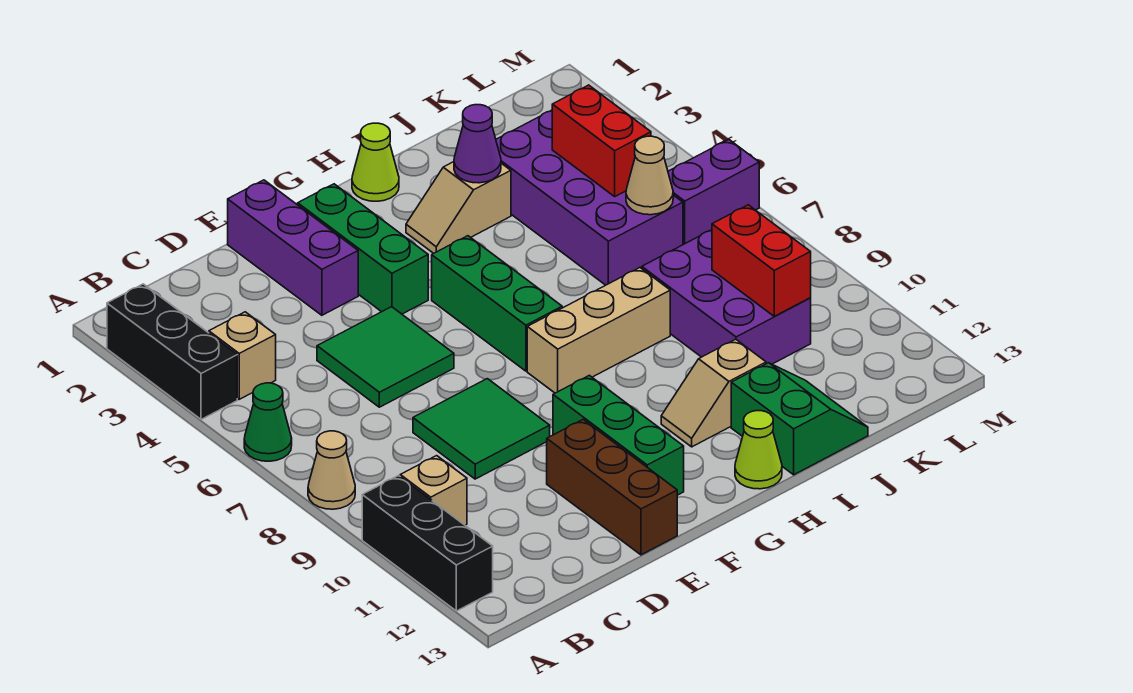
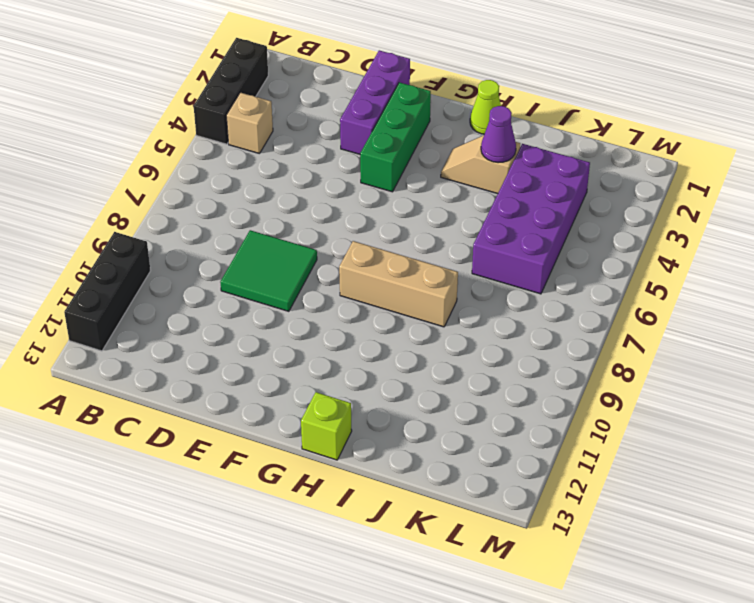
lime brick H13 level 1 -> lime cone H13 level 1
none -> green cone A6 level 1
none -> tan cone A8 level 1
none -> tan brick B10 level 1

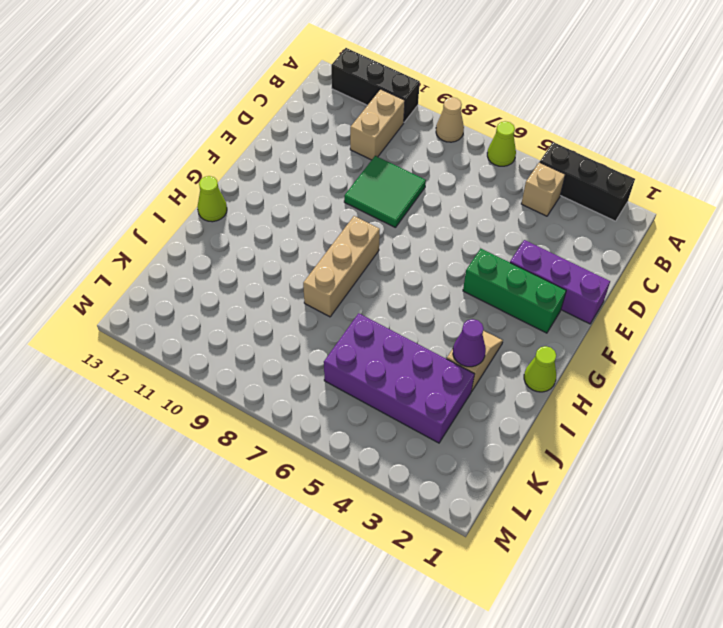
lime cone A6 level 1 -> green cone A6 level 1
tan brick B10:C10 level 1 -> tan brick B10 level 1
none -> green tile D5:E6 level 1
none -> brown brick E11:E13 level 1
none -> green brick F10:F12 level 1

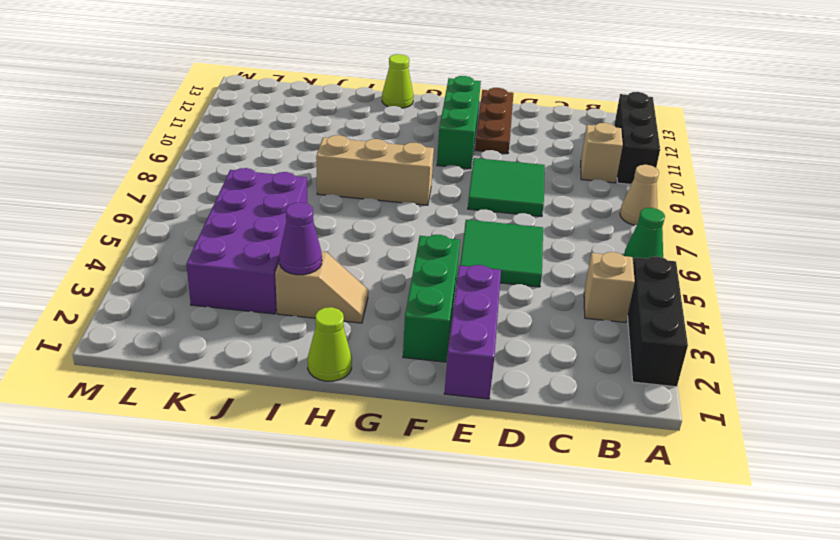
brown plate E11:E13 level 1 -> brown brick E11:E13 level 1
none -> green brick G5:G7 level 1
none -> tan slope H11:I11 level 1 top I
none -> green slope I12:J13 level 1 top I

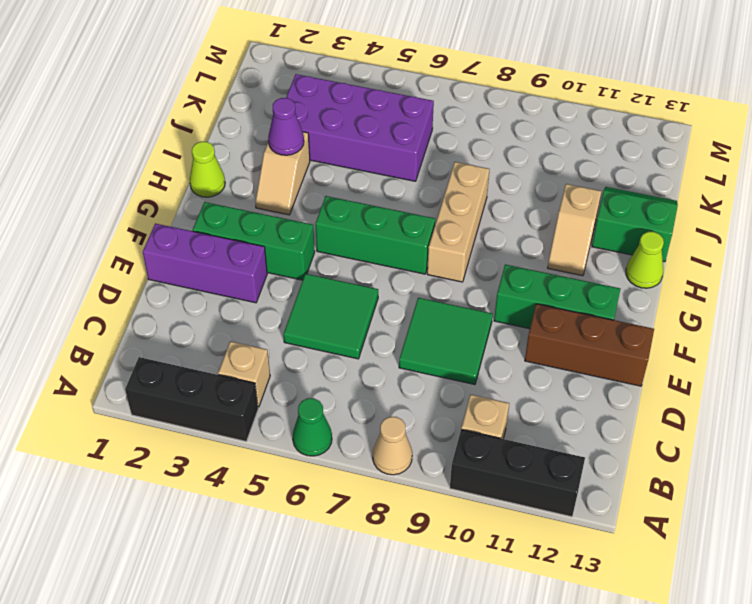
none -> purple brick J8:K10 level 1
none -> purple brick L6:M6 level 1
none -> red brick K4:K5 level 2

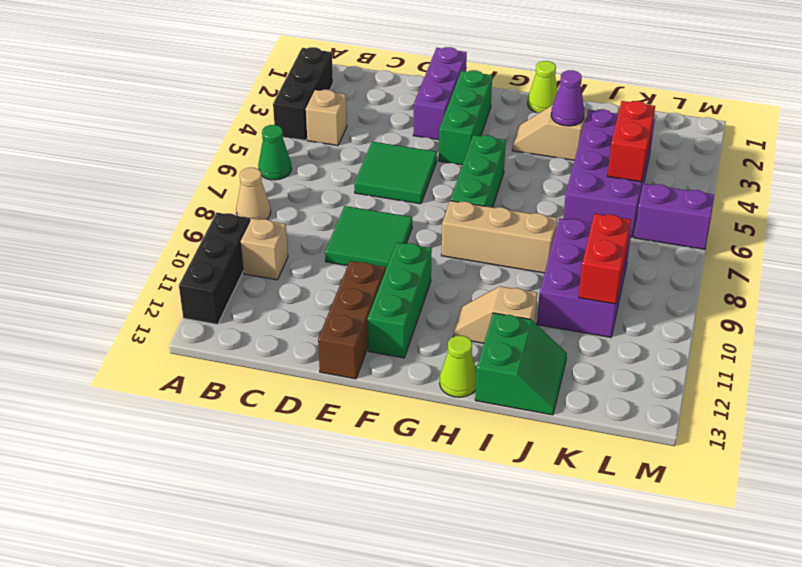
none -> tan cone K6 level 2

